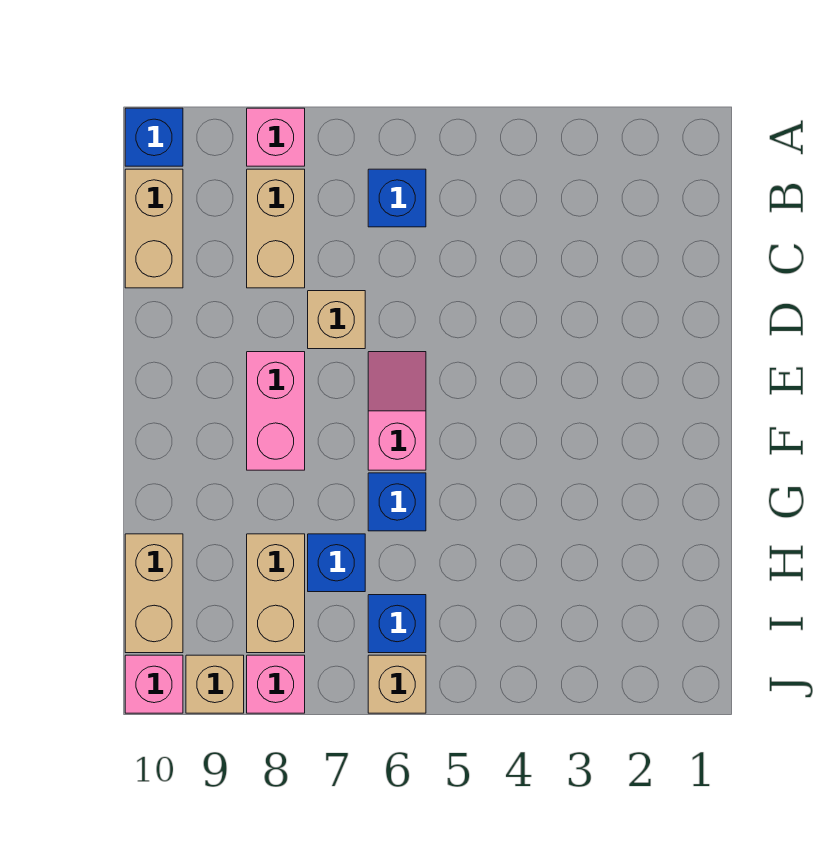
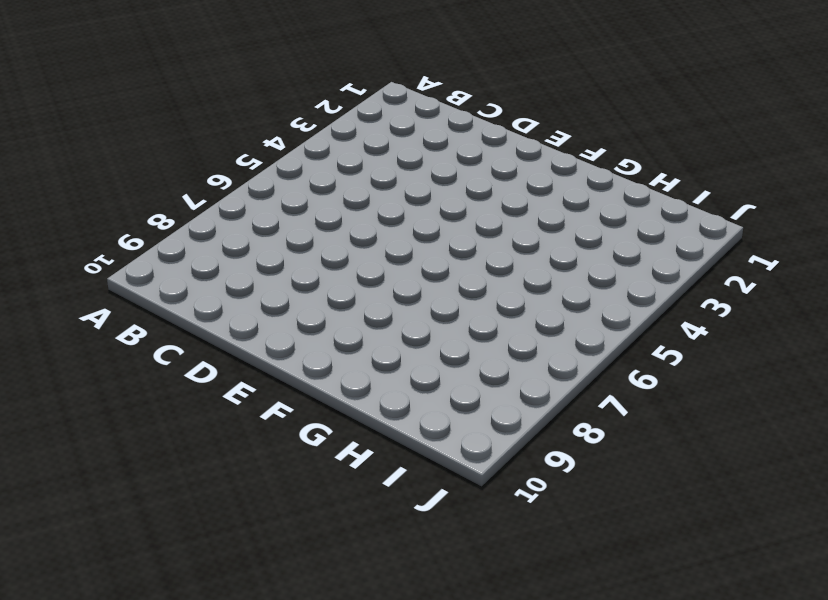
none -> pink brick A8 level 1
none -> blue brick A10 level 1
none -> blue brick B6 level 1

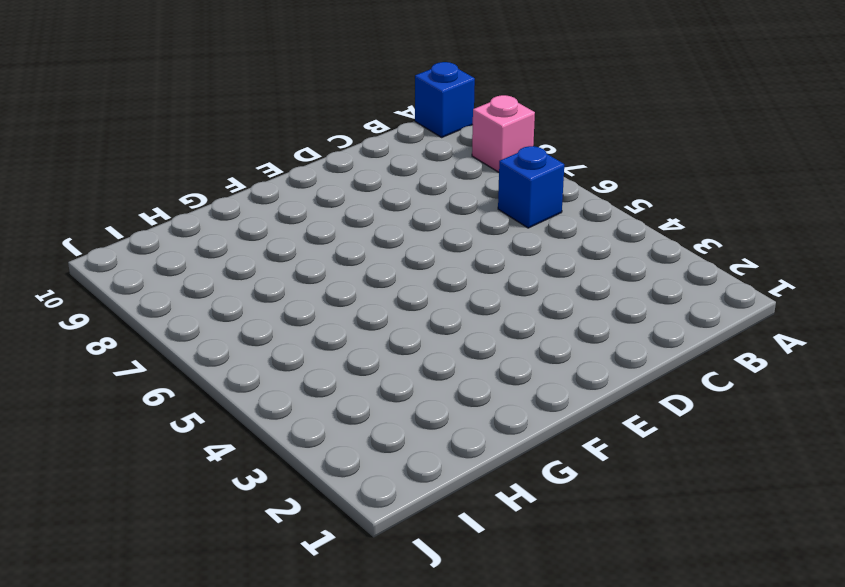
none -> tan brick B8:C8 level 1
none -> tan brick B10:C10 level 1
none -> tan brick D7 level 1

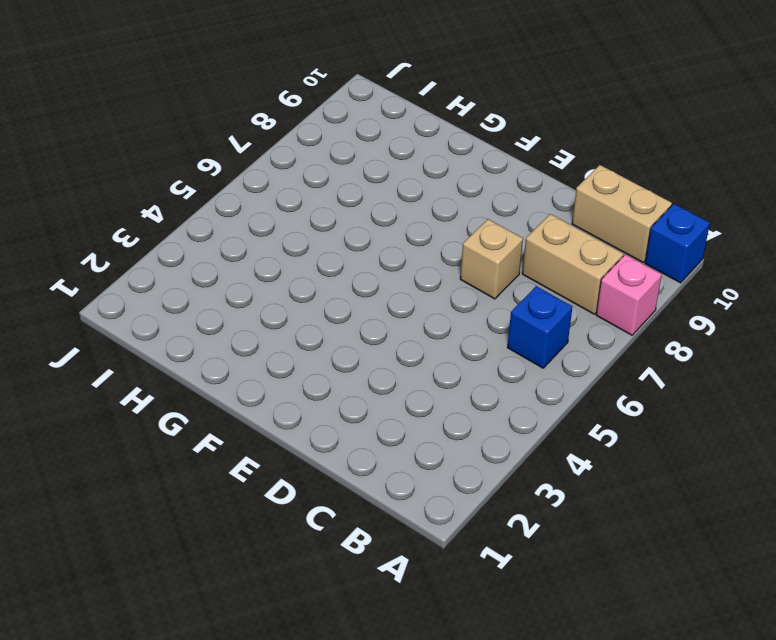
none -> pink slope E6:F6 level 1 top F
none -> pink brick E8:F8 level 1
none -> blue brick G6 level 1

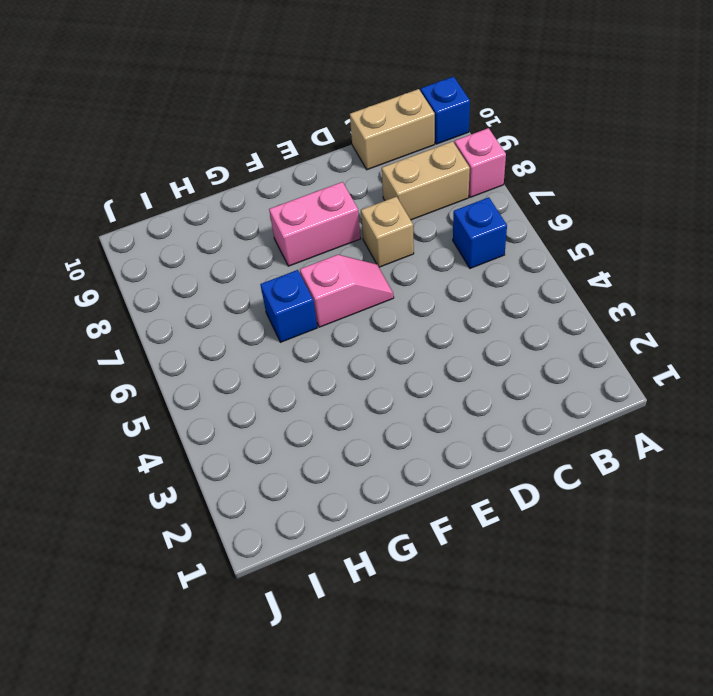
none -> blue brick H7 level 1
none -> tan brick H8:I8 level 1
none -> tan brick H10:I10 level 1

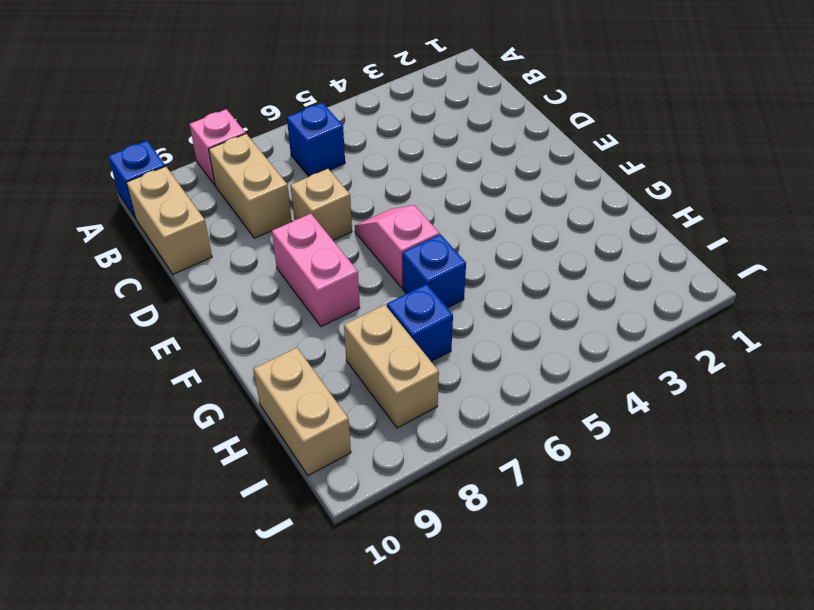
none -> blue brick I6 level 1
none -> tan brick J6 level 1
none -> pink brick J8 level 1

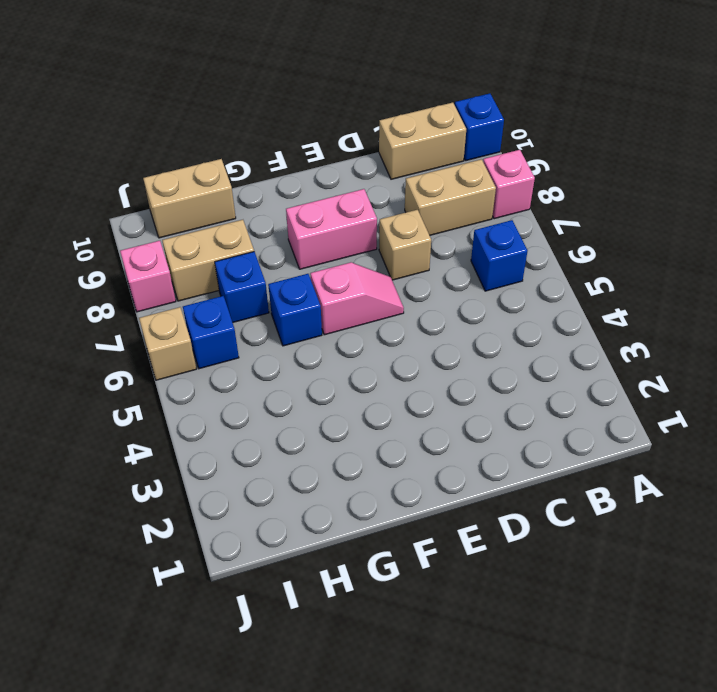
none -> tan brick J9 level 1
none -> pink brick J10 level 1

